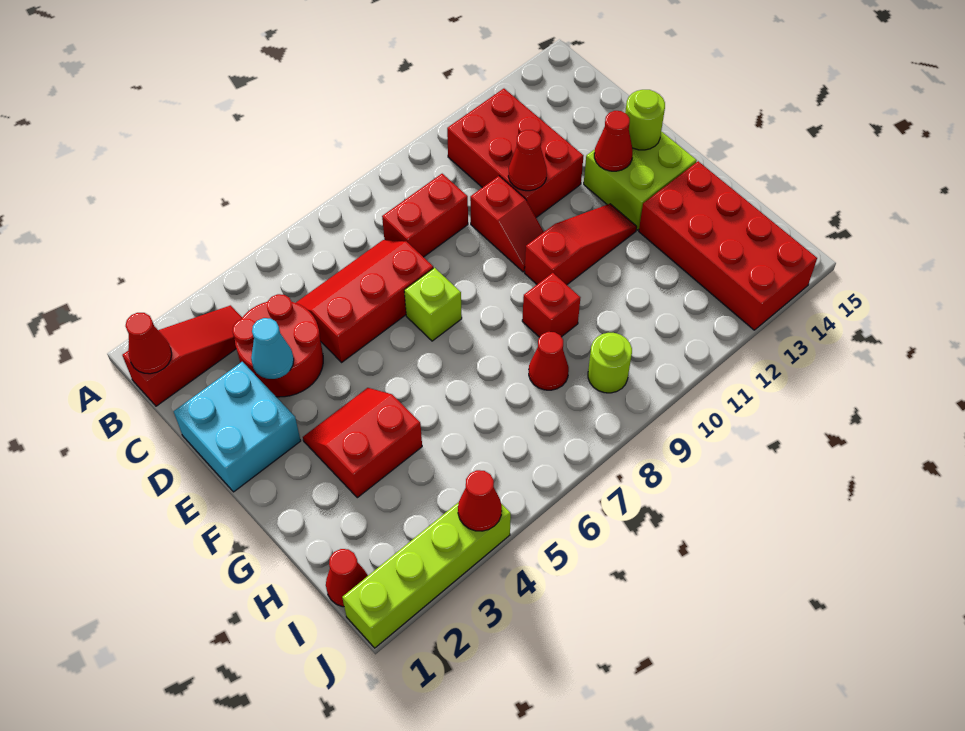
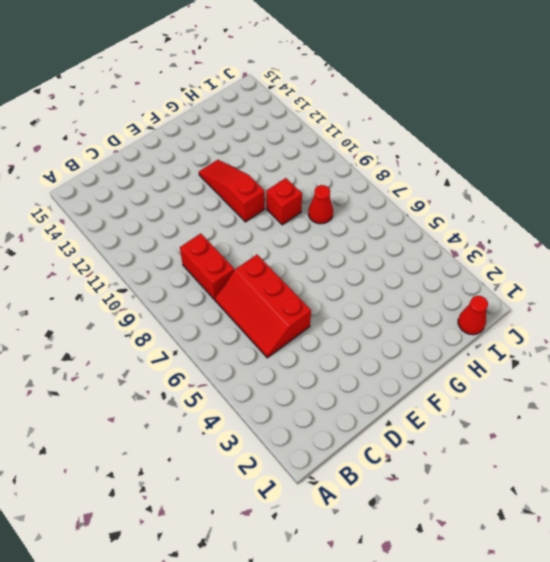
none -> red slope B1:B3 level 1 top 1
none -> red brick B11:D12 level 1
none -> red round brick C3:D4 level 1

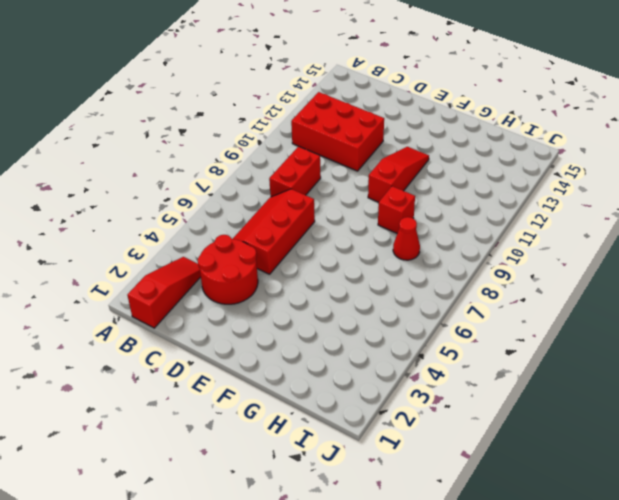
none -> cyan brick D1:E2 level 1
none -> red slope D10:E10 level 1 top D
none -> lime brick E7 level 1

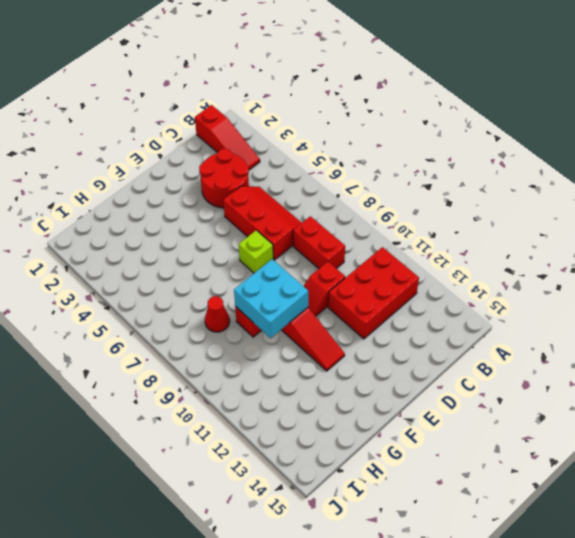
cyan brick F9:G10 level 2 -> cyan brick D1:E2 level 1
none -> lime brick E13:F14 level 1
none -> red slope F3:G4 level 1 top G
none -> red brick G13:J14 level 1

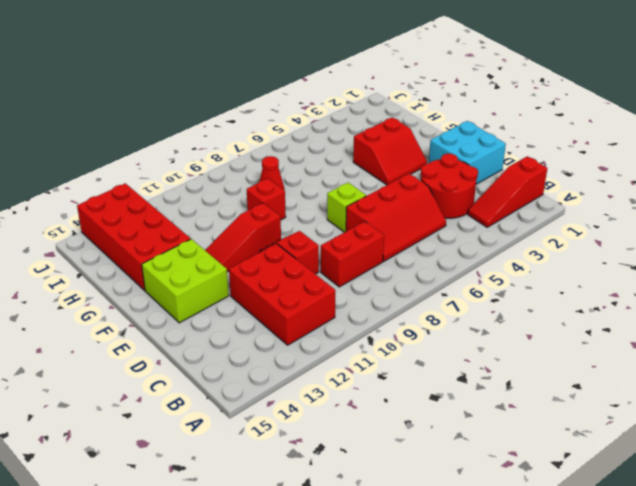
none -> red cone I1 level 1
none -> lime round brick I9 level 1
none -> lime brick J1:J4 level 1

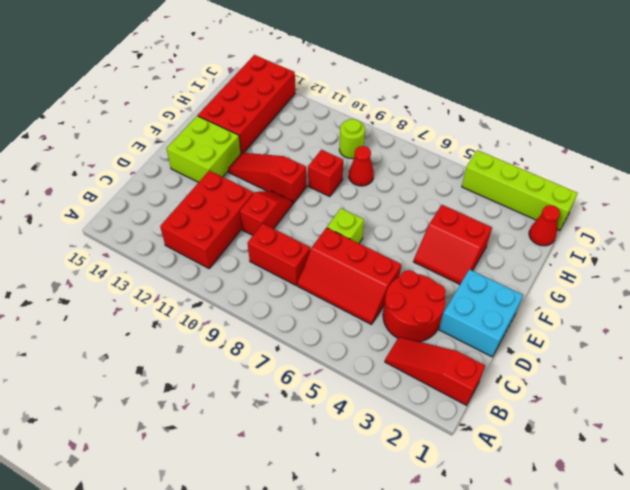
none -> red cone B1 level 2
none -> cyan cone D3 level 2
none -> red cone D11 level 2

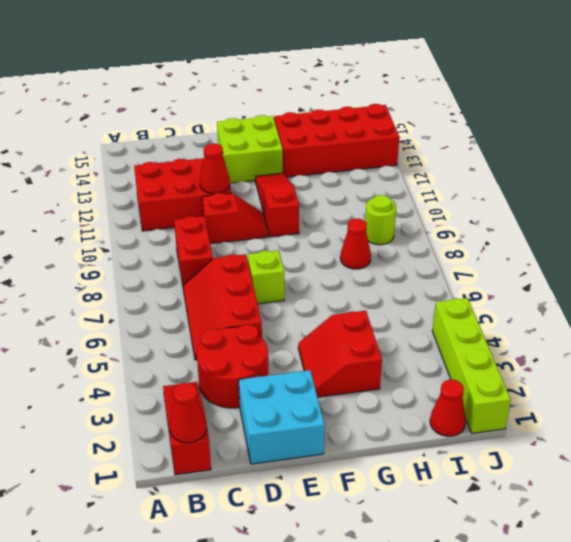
none -> red brick G9 level 1
none -> cyan cone D3 level 2
none -> red cone E13 level 2

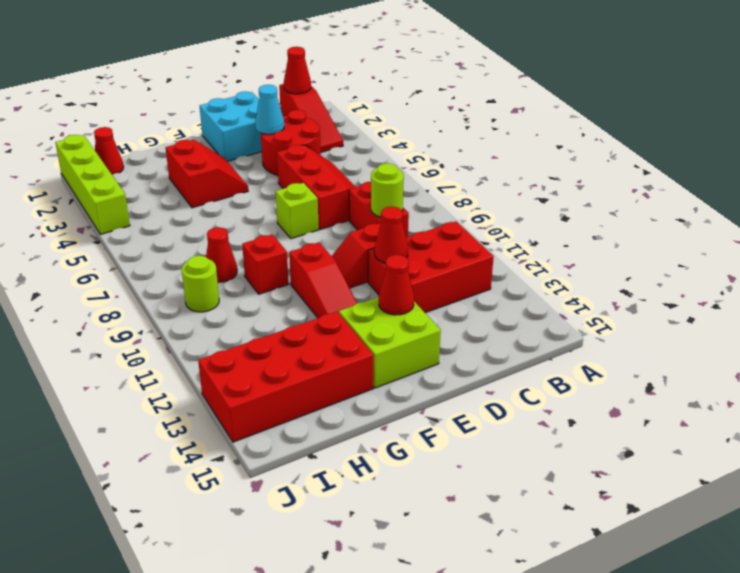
lime round brick C9 level 2 -> lime round brick E14 level 2
none -> red cone J4 level 2

